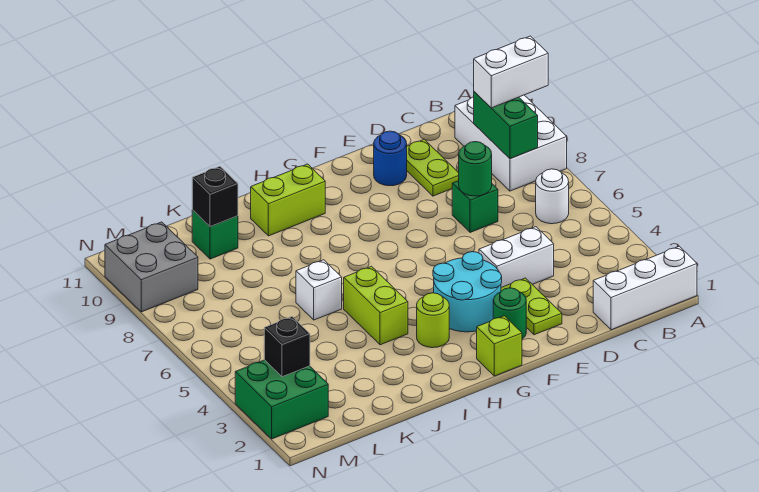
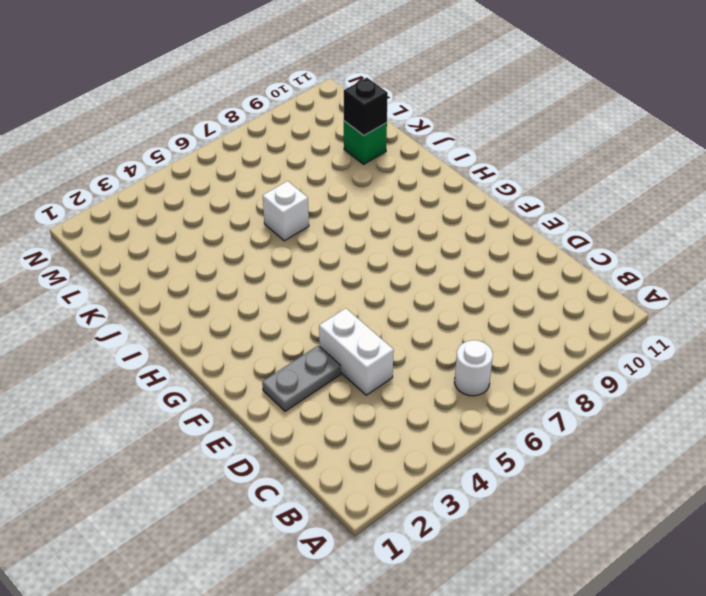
grey plate E2:E3 level 1 -> lime plate E2:E3 level 1
none -> white brick A1:C1 level 1
none -> white brick A8:B10 level 1
none -> green brick D7 level 1

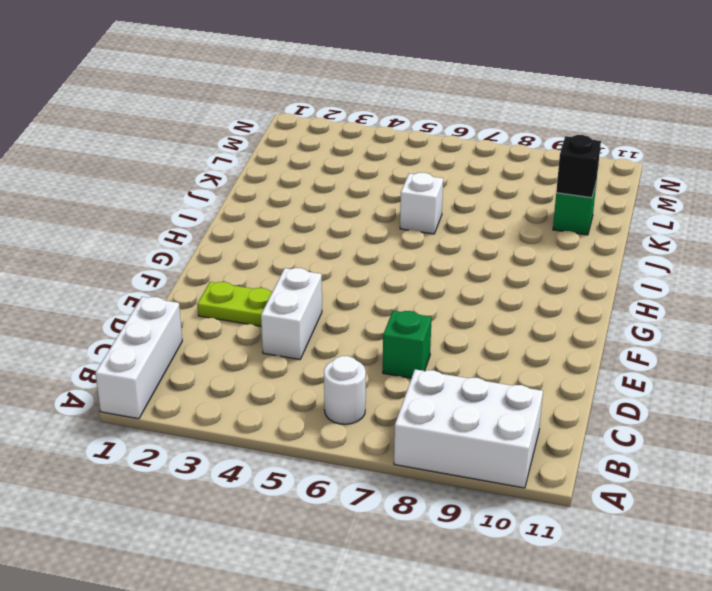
none -> lime plate D9:D10 level 1
none -> blue round brick E10 level 1
none -> green round brick F2 level 1

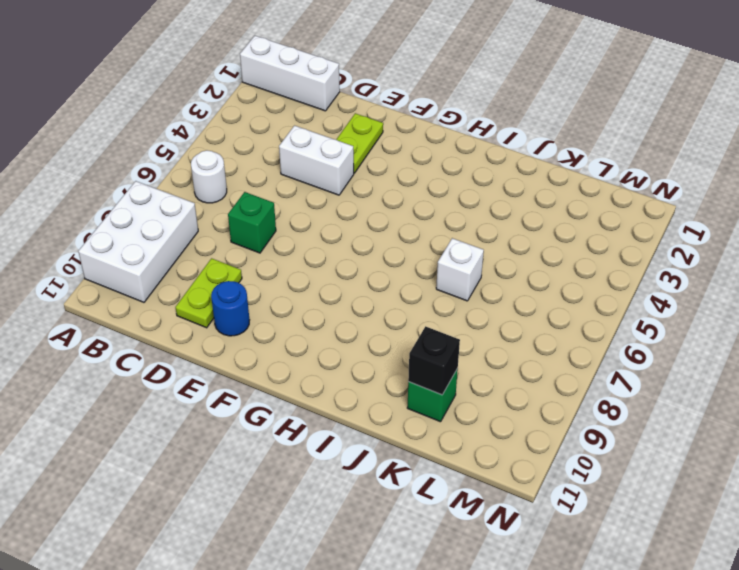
none -> green round brick F2 level 1
none -> cyan round brick F3:G4 level 1
none -> lime brick G1 level 1

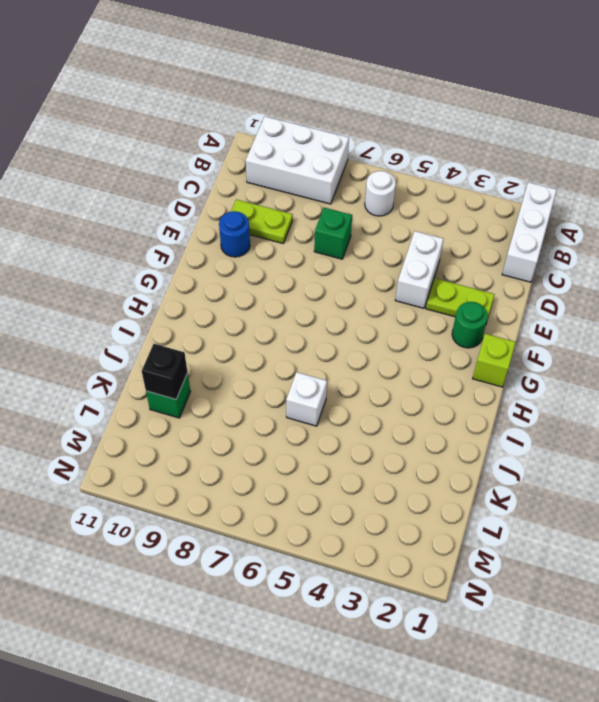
none -> cyan round brick F3:G4 level 1
none -> lime round brick H3 level 1
none -> lime brick H10:I10 level 1

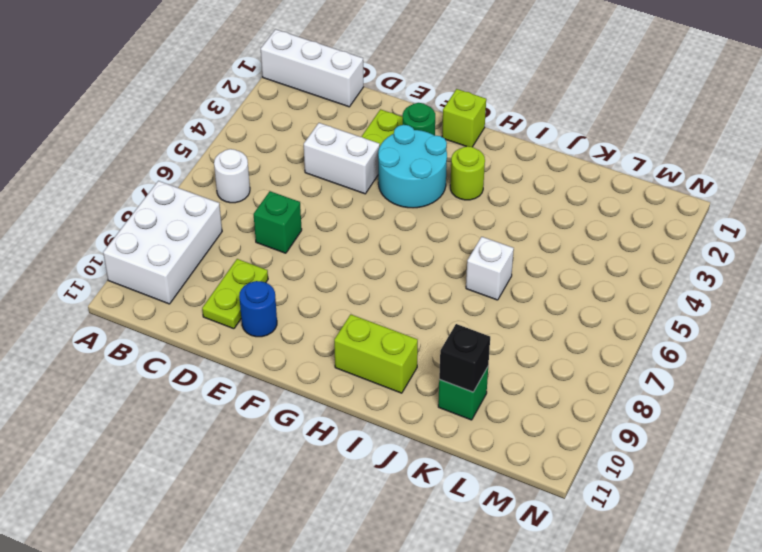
none -> lime brick I4:I5 level 1
none -> green brick M2:N3 level 1
none -> grey brick M9:N10 level 1

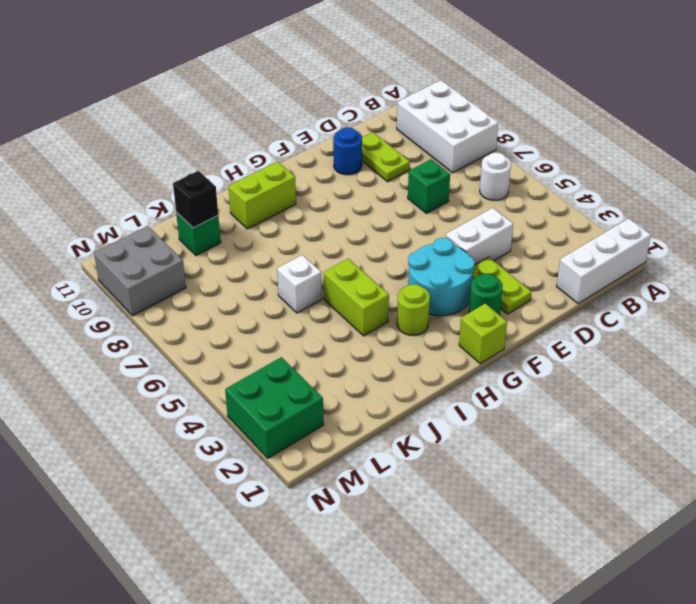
none -> green brick B8:B9 level 2
none -> green round brick D7 level 2
none -> black brick M3 level 2

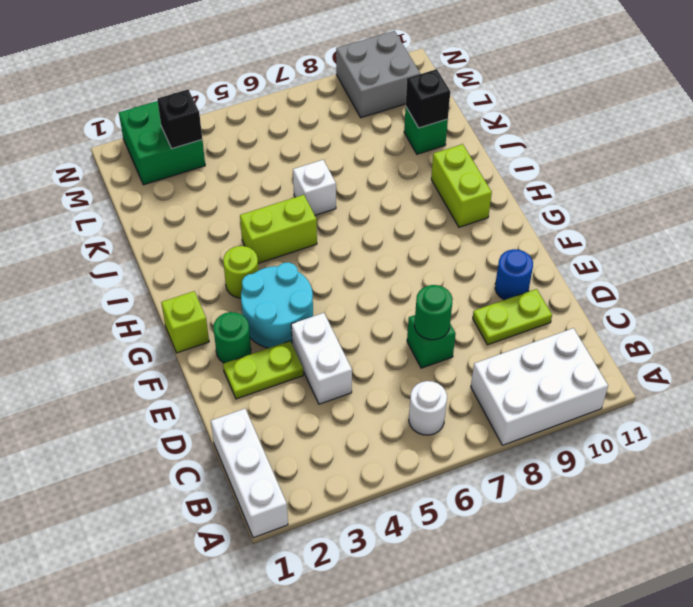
none -> green brick B8:B9 level 2
none -> white brick A9:B9 level 3

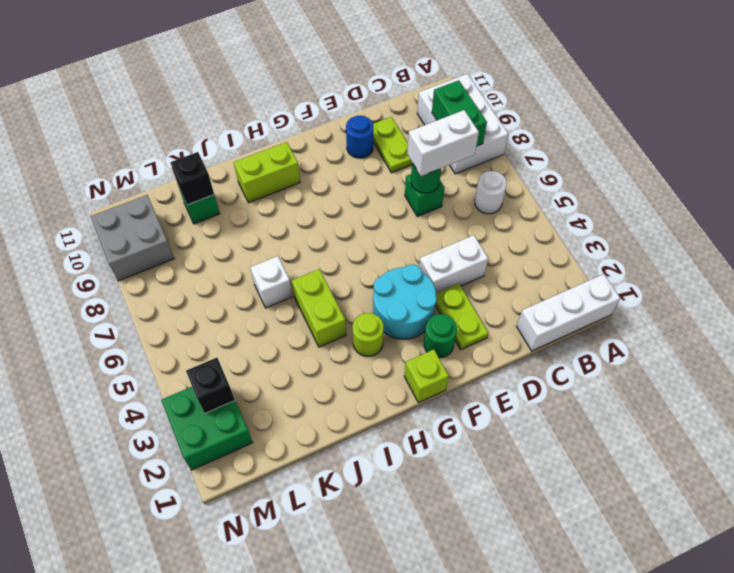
white brick C7:D7 level 3 -> white brick A9:B9 level 3

